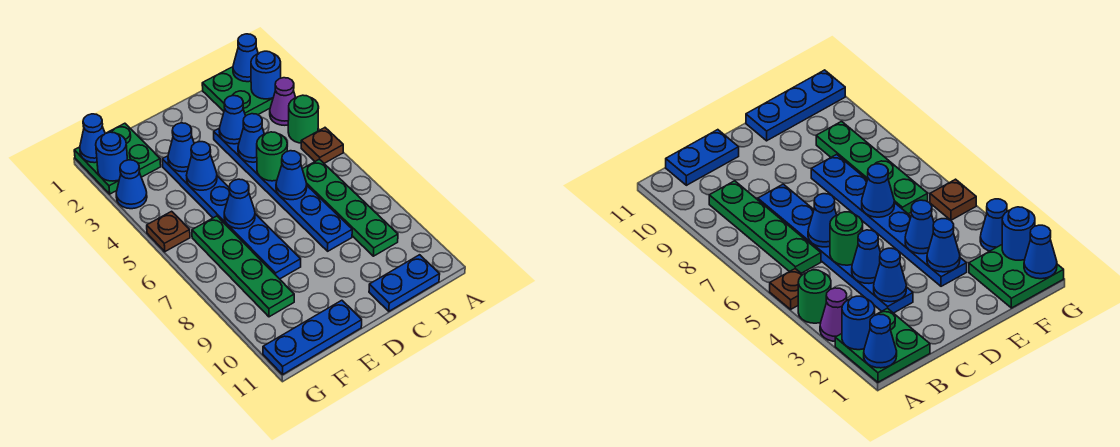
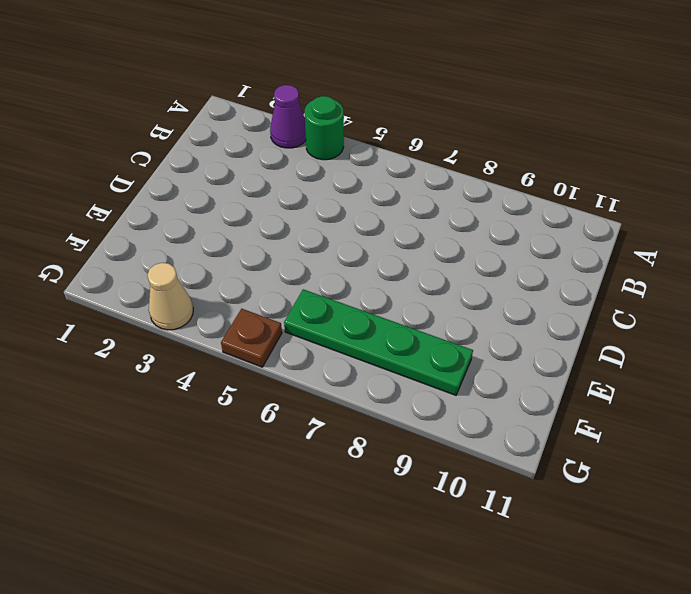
tan cone G3 level 1 -> blue cone G3 level 1
none -> green plate A1:B2 level 1
none -> brown plate A5 level 1
none -> green plate B6:B9 level 1

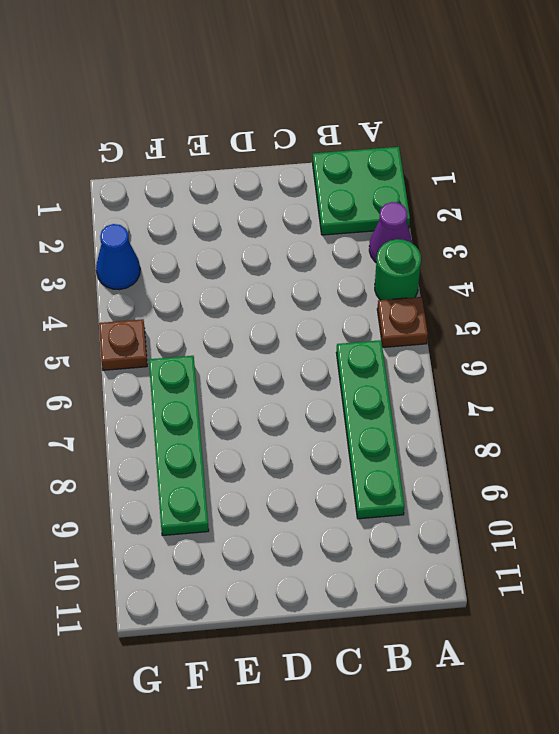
none -> blue plate B11:C11 level 1
none -> blue plate C3:C8 level 1
none -> blue plate E3:E8 level 1

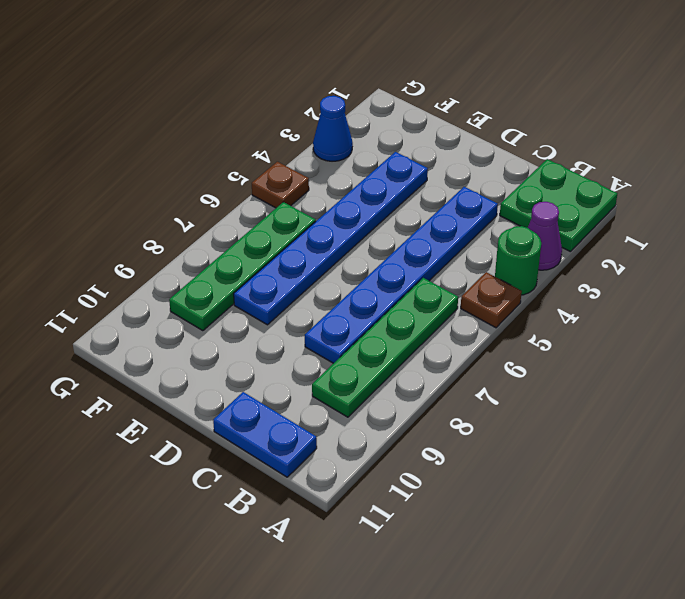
none -> blue plate E11:G11 level 1
none -> green plate F1:G2 level 1
none -> blue cone A1 level 2

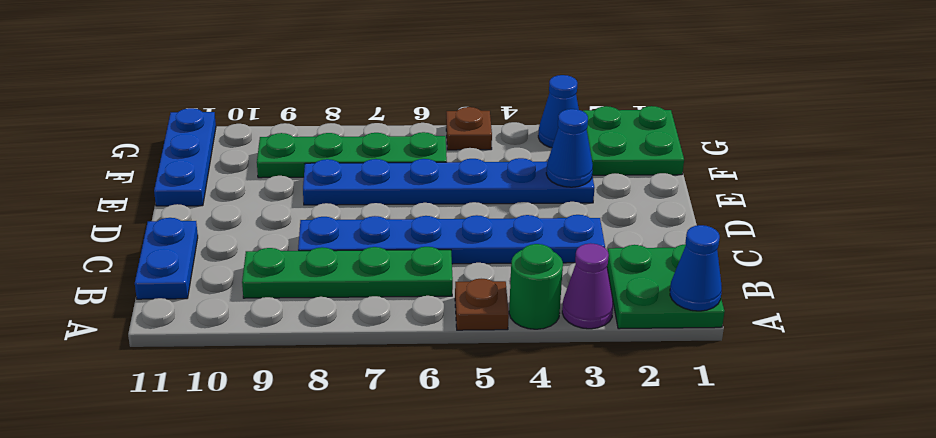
none -> blue round brick A2 level 2
none -> blue cone C3 level 2
none -> blue cone C4 level 2

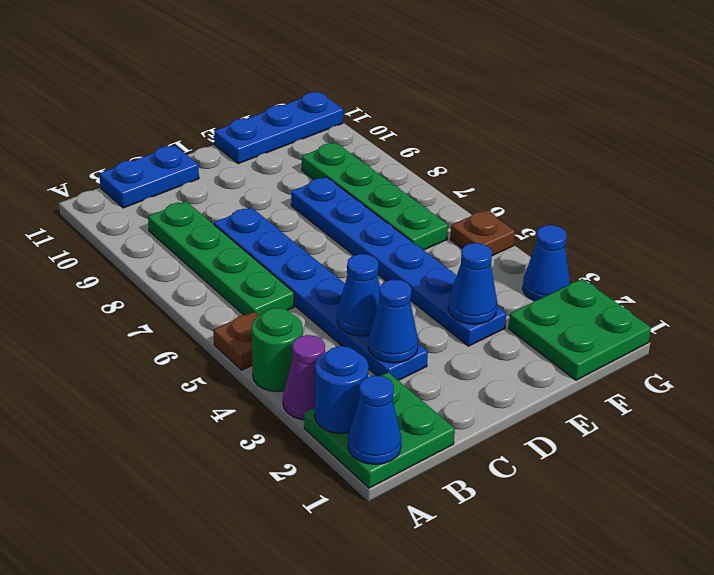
none -> green round brick C5 level 2
none -> blue cone C6 level 2
none -> blue cone E4 level 2

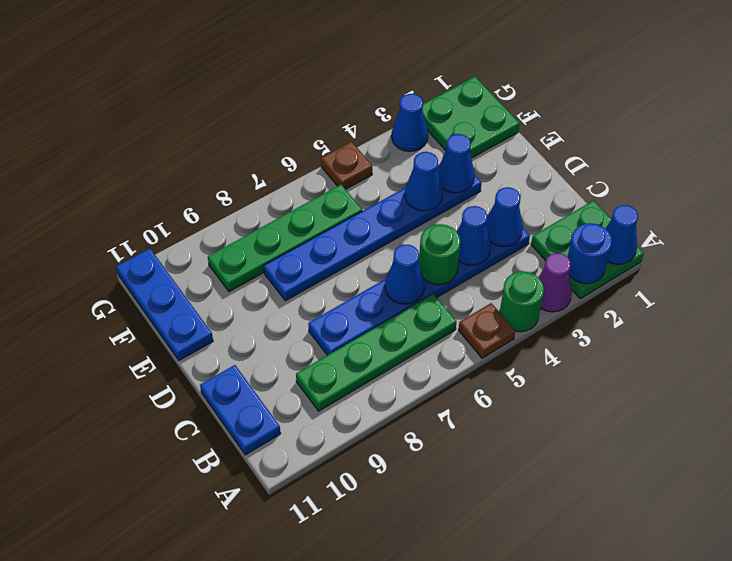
none -> blue cone E6 level 2
none -> blue cone G1 level 2
none -> blue round brick G2 level 2

